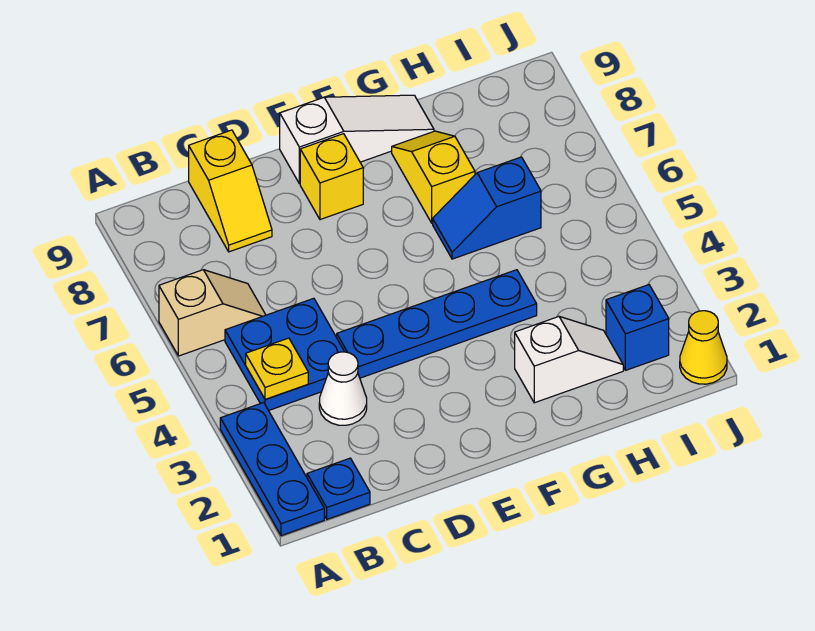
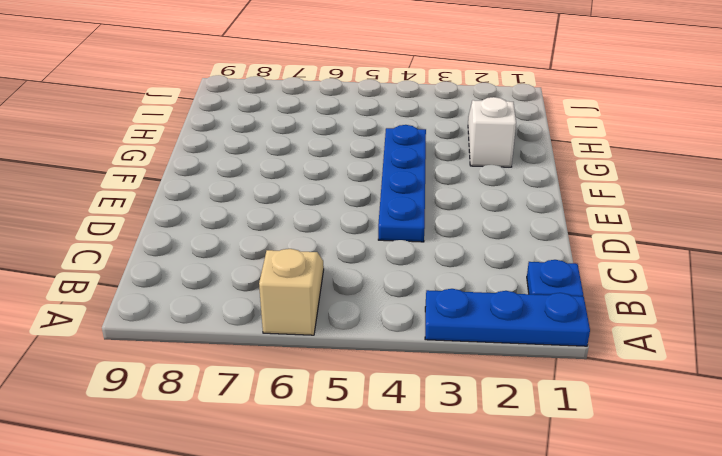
none -> blue plate B4:C5 level 1
none -> white cone C3 level 1
none -> yellow slope C8:C9 level 1 top 9

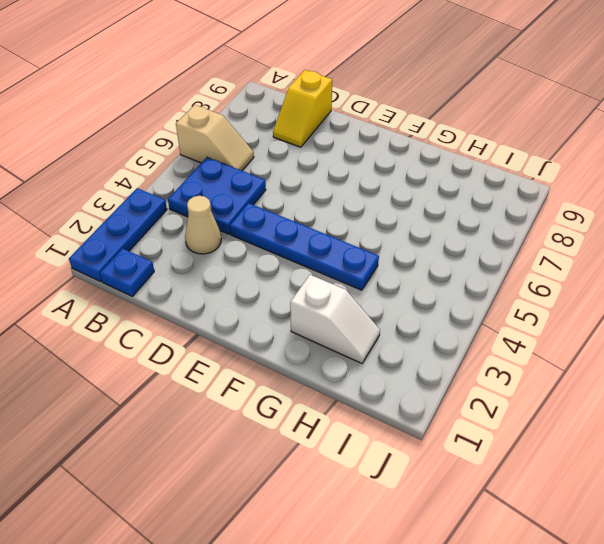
tan cone C3 level 1 -> white cone C3 level 1
none -> yellow brick E8 level 1
none -> white slope E9:G9 level 1 top E
none -> blue slope G6:H6 level 1 top H

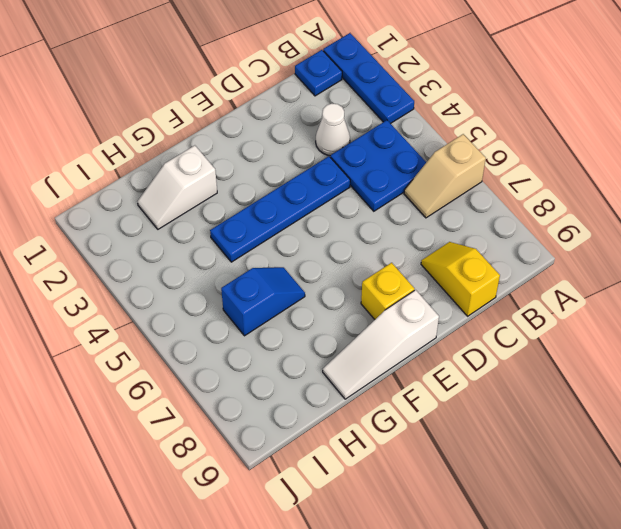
none -> yellow slope G7:G8 level 1 top 7
none -> blue brick I2 level 1
none -> yellow cone J1 level 1

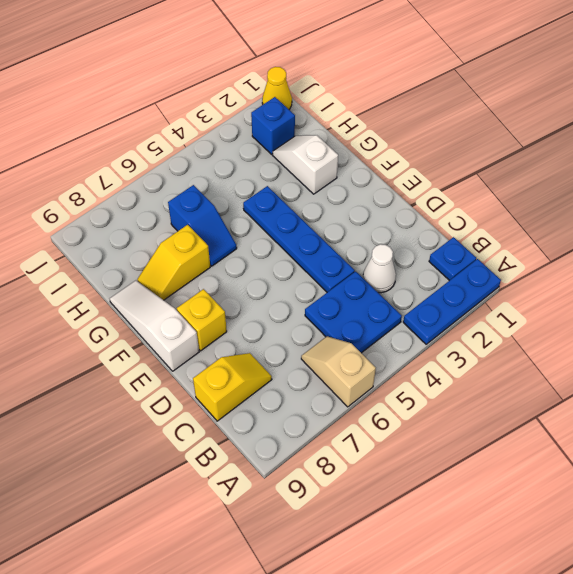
none -> yellow plate B4 level 2

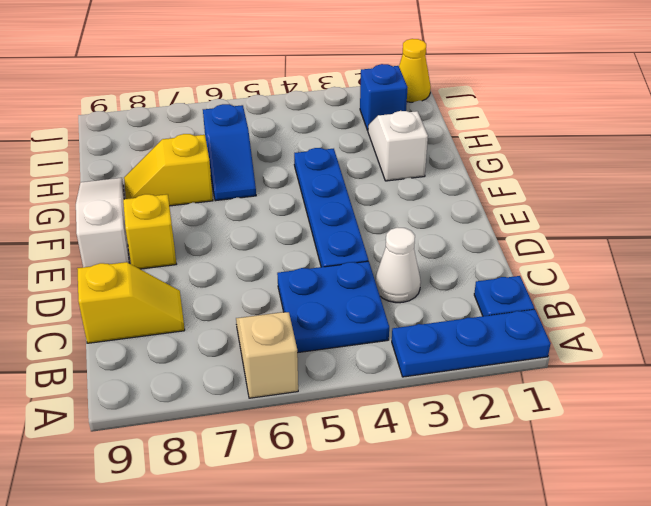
none -> yellow plate B4 level 2

